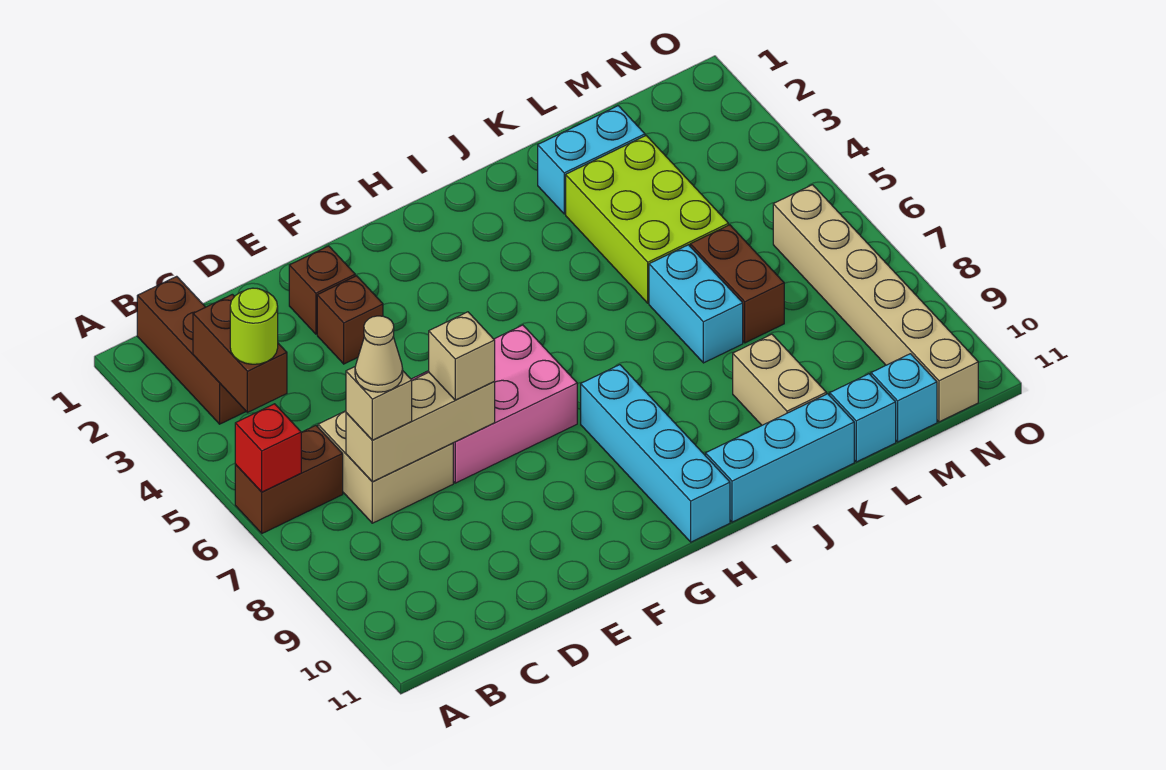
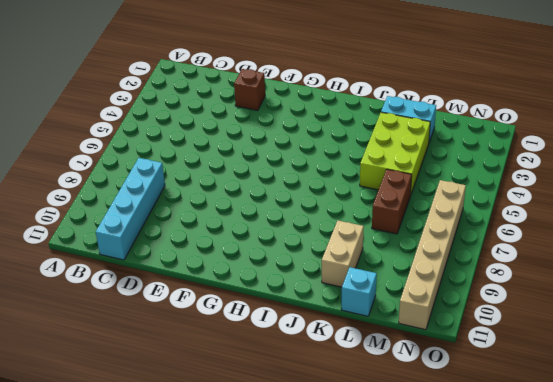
cyan brick C8:C11 level 1 -> cyan brick H8:H11 level 1
none -> brown brick A6:B6 level 1
none -> brown brick B1:B3 level 1
none -> tan brick C6:D7 level 1

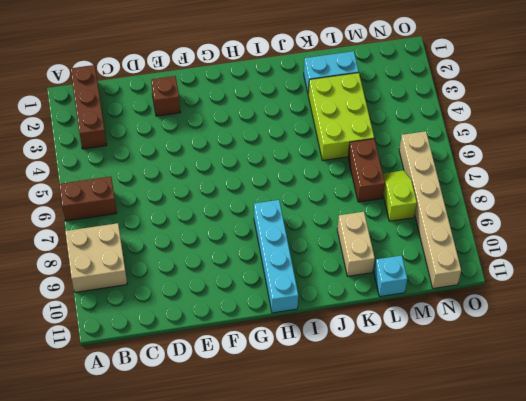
tan brick A8:B9 level 1 -> tan brick C6:D7 level 1
lime slope M7:M8 level 1 top 8 -> none
none -> brown brick E3 level 1
none -> pink brick E6:G7 level 1
none -> cyan brick I11:K11 level 1

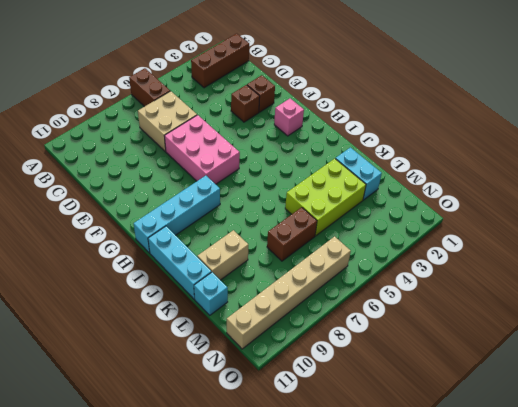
pink brick G2 level 1 -> none
none -> cyan brick K6:K7 level 1
none -> cyan brick M11 level 1
none -> red brick A6 level 2

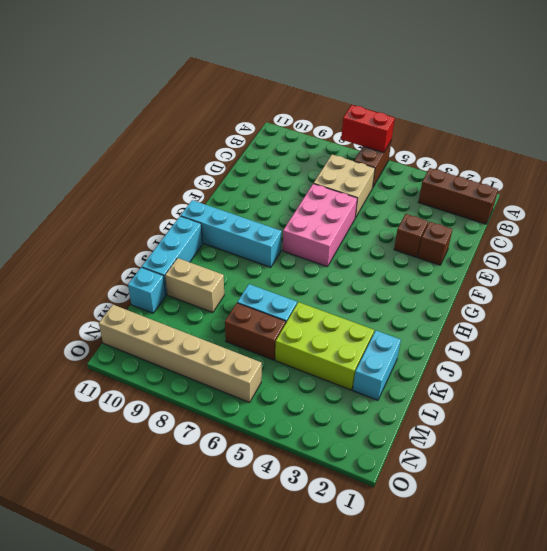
red brick A6:A7 level 2 -> red brick A6 level 2
none -> cyan brick M11 level 1
none -> brown brick B3:B4 level 2
none -> tan brick C7:E7 level 2

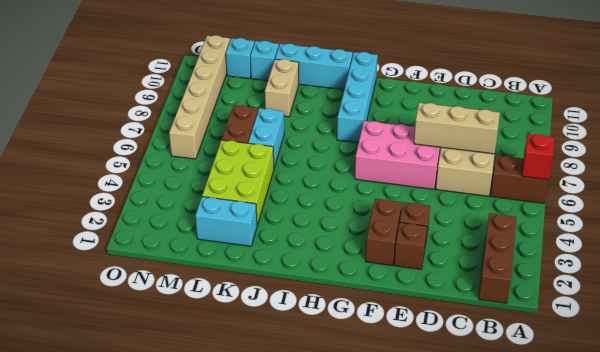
brown brick F2:F3 level 1 -> brown brick B3:B4 level 2
none -> lime round brick B4 level 3
none -> tan brick C7 level 3
none -> tan brick E7 level 3

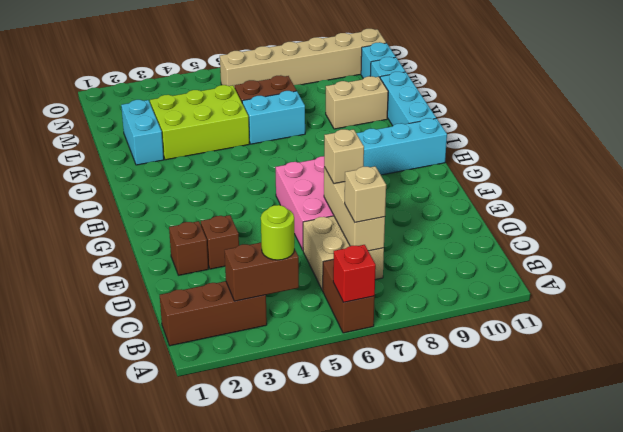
none -> tan cone C7 level 4

